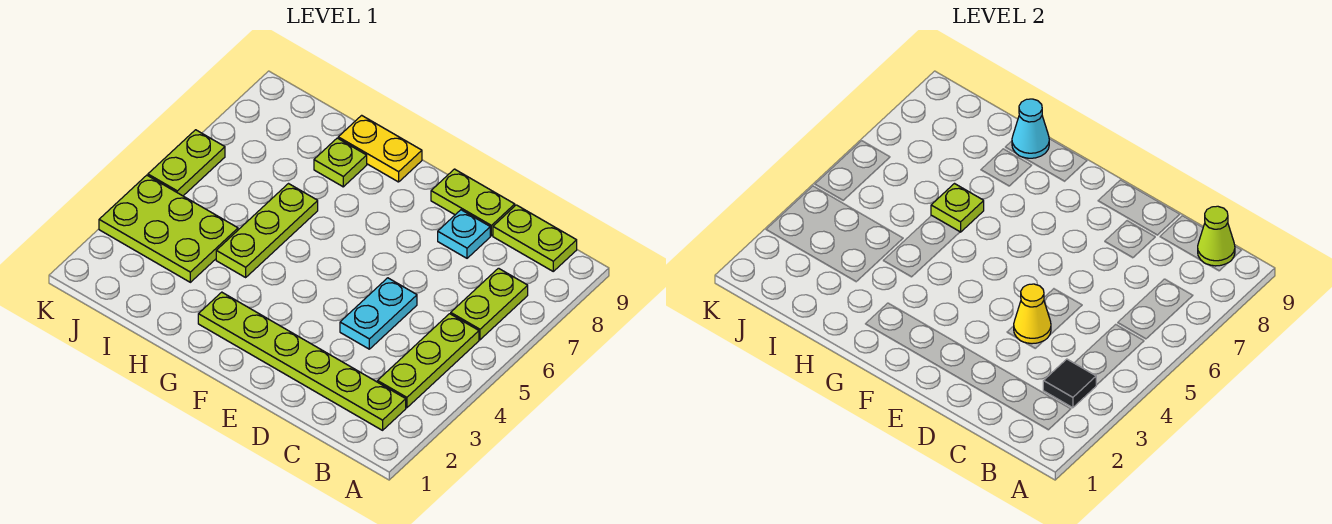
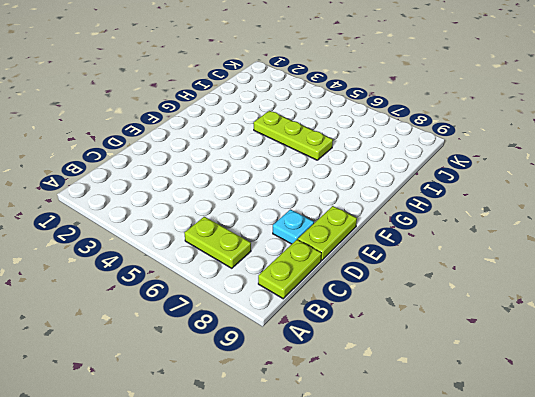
none -> lime plate B2:G2 level 1
none -> lime plate B3:B5 level 1
none -> cyan plate D4:D5 level 1

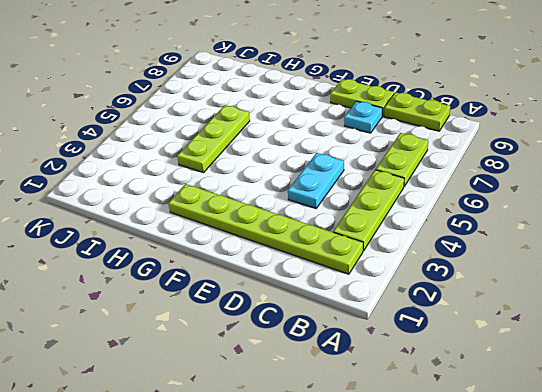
none -> yellow plate G9:H9 level 1
none -> lime plate H8 level 1
none -> lime plate I3:K4 level 1

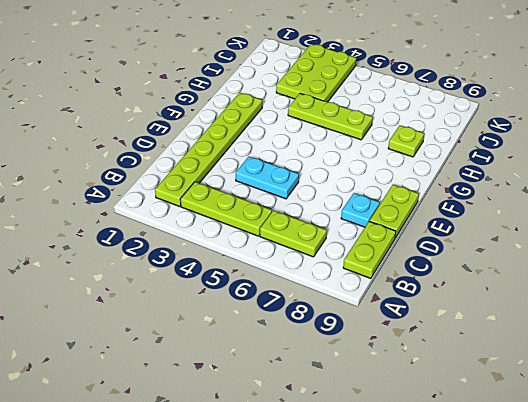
none -> yellow plate G9:H9 level 1
none -> lime plate K5:K6 level 1
none -> black tile B3 level 2

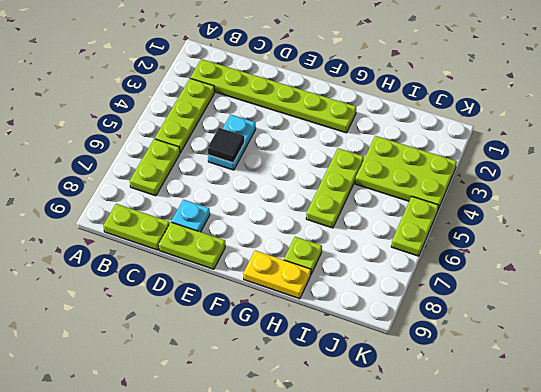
black tile D5 level 2 -> black tile B3 level 2
none -> lime cone B9 level 2
none -> yellow cone D4 level 2
none -> lime plate H6 level 2

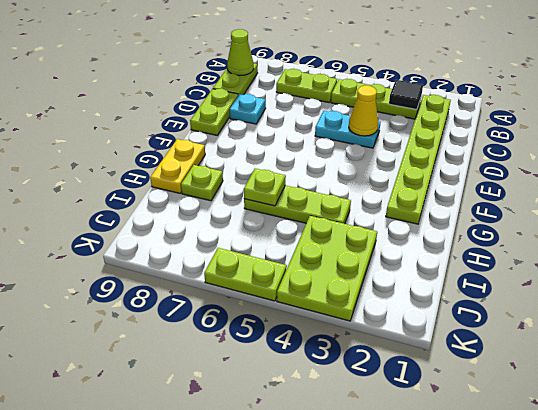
none -> cyan cone H9 level 2

